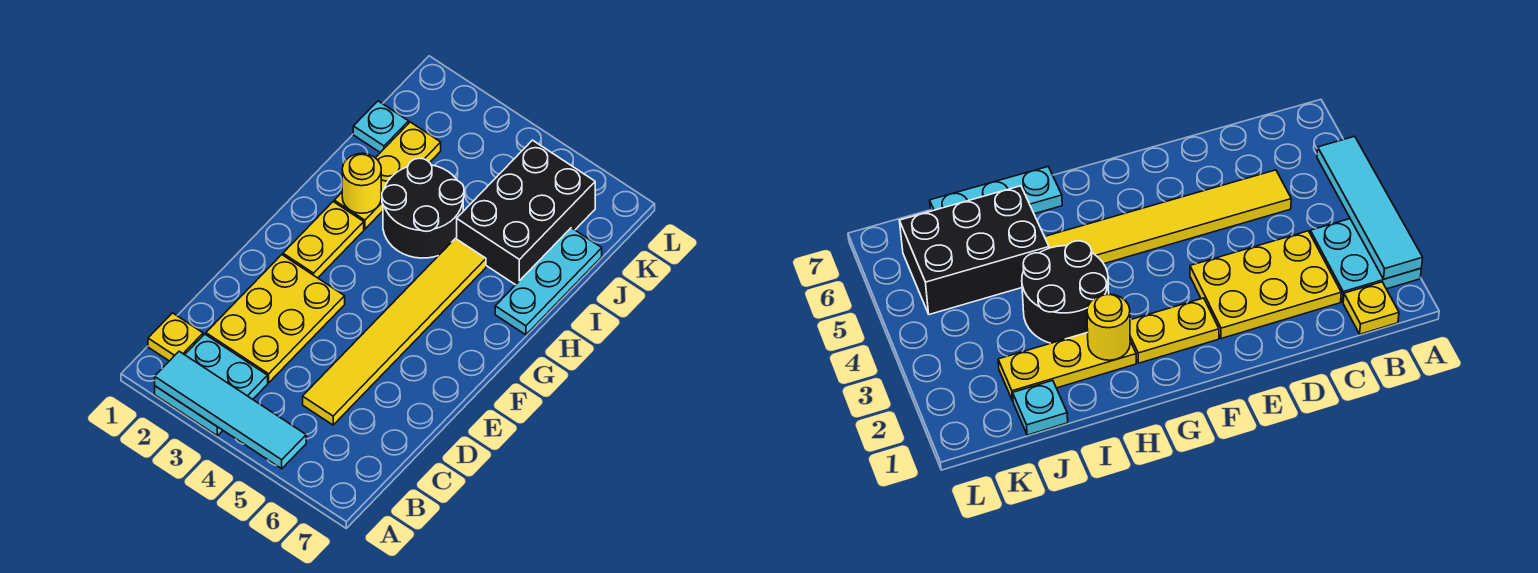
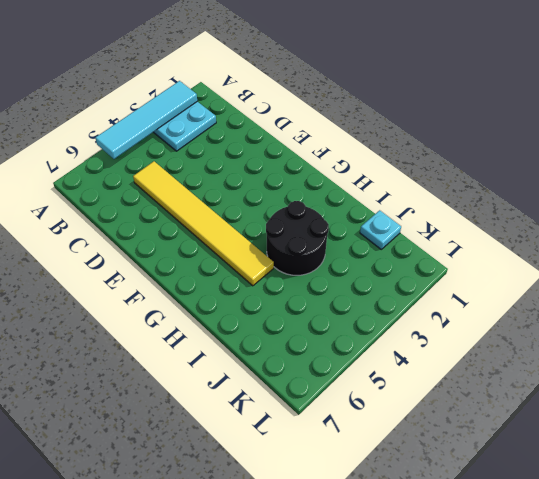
none -> yellow plate B1 level 1
none -> yellow plate C2:E3 level 1
none -> yellow plate F2:G2 level 1

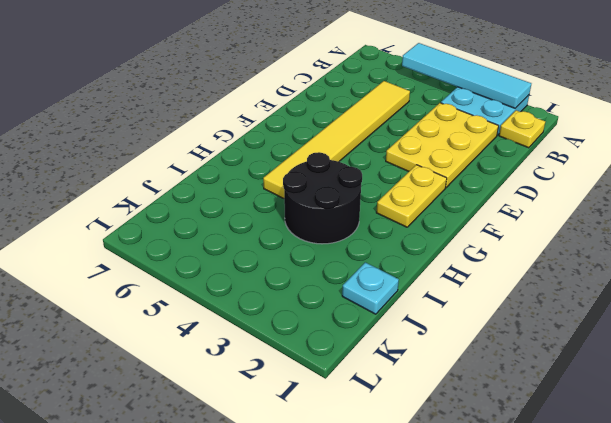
none -> yellow plate H2:J2 level 1
none -> cyan plate H7:J7 level 1
none -> black brick I5:K6 level 1

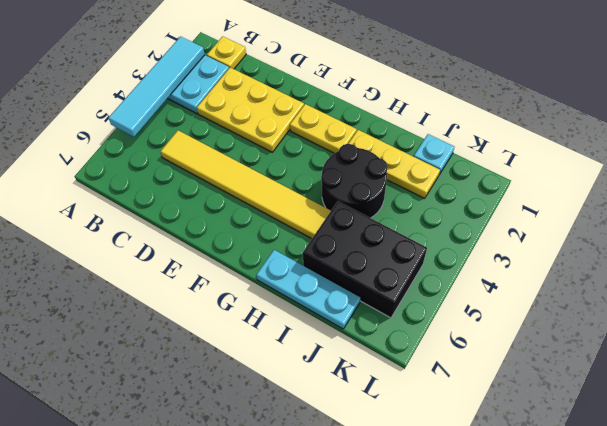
none -> yellow round brick H2 level 2

